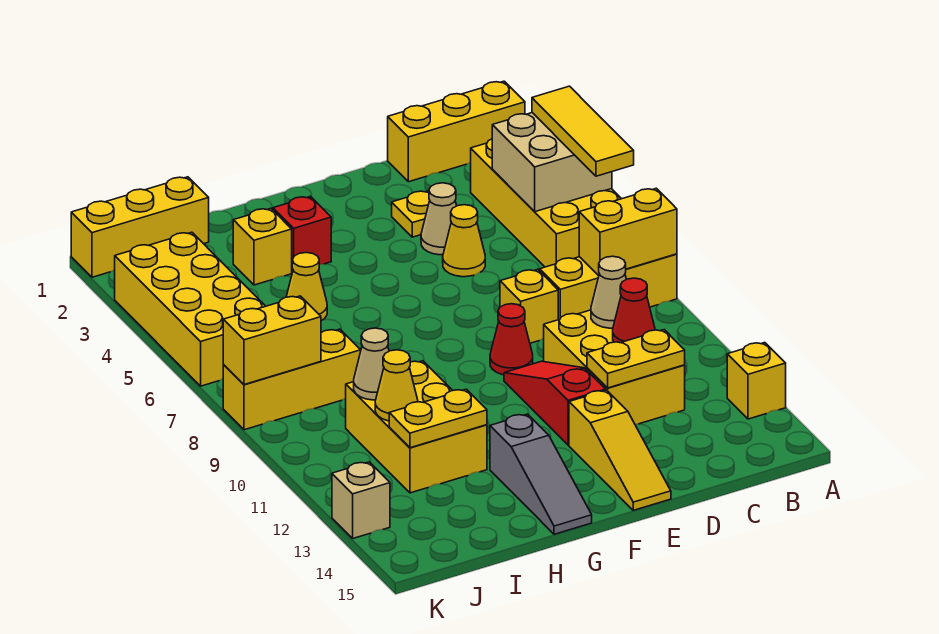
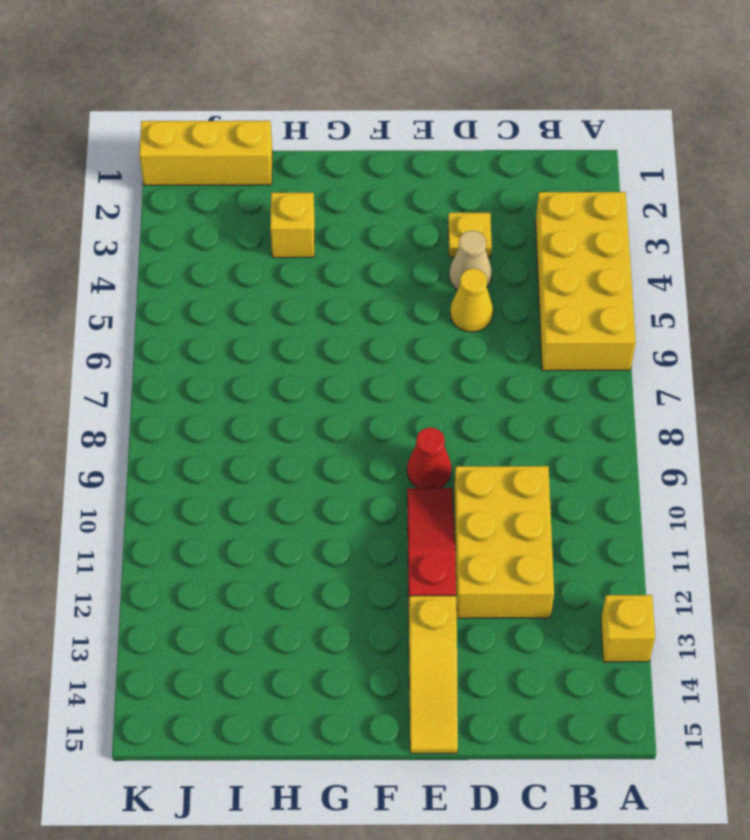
none -> yellow brick A1:C1 level 1
none -> yellow brick A8:C8 level 1
none -> yellow brick D8 level 1
none -> red brick G3 level 1

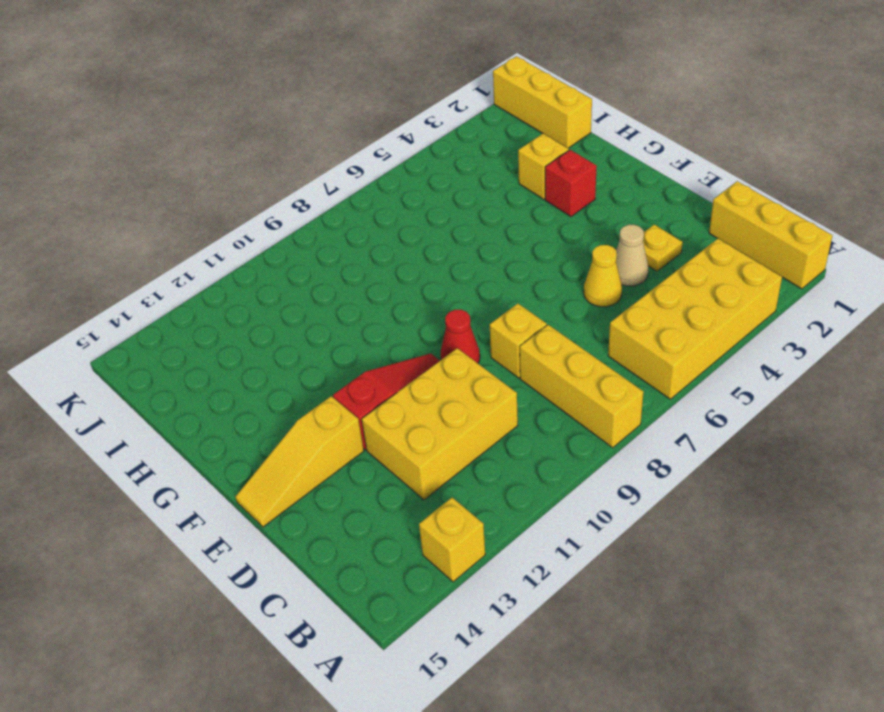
none -> grey slope G13:G15 level 1 top 13
none -> yellow cone H5 level 1
none -> yellow brick H10:I12 level 1
none -> yellow brick I8:K8 level 1

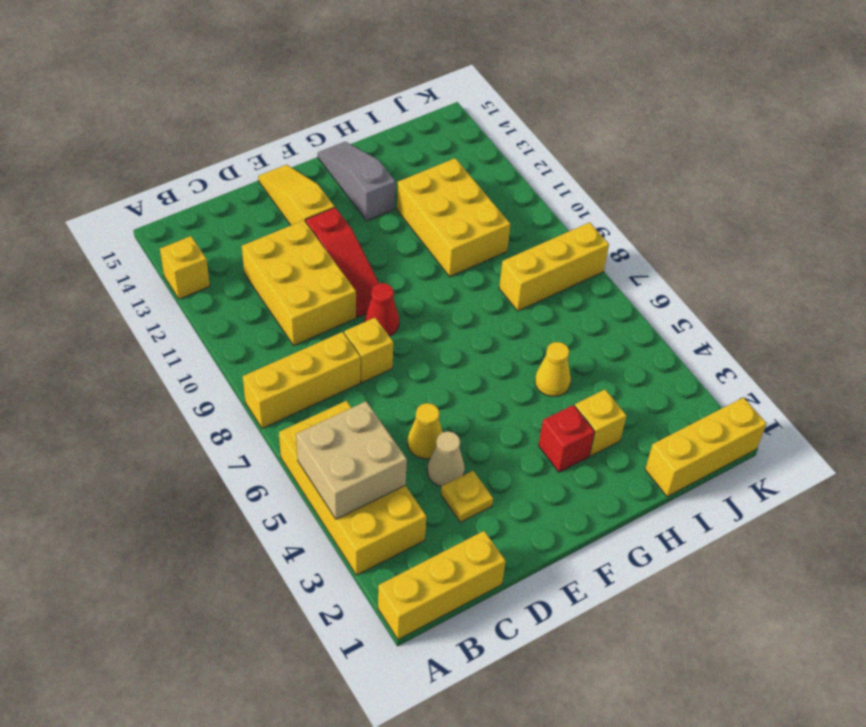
none -> yellow brick J3:K6 level 1
none -> tan brick K13 level 1
none -> yellow brick A8:B8 level 2
none -> tan cone C10 level 2

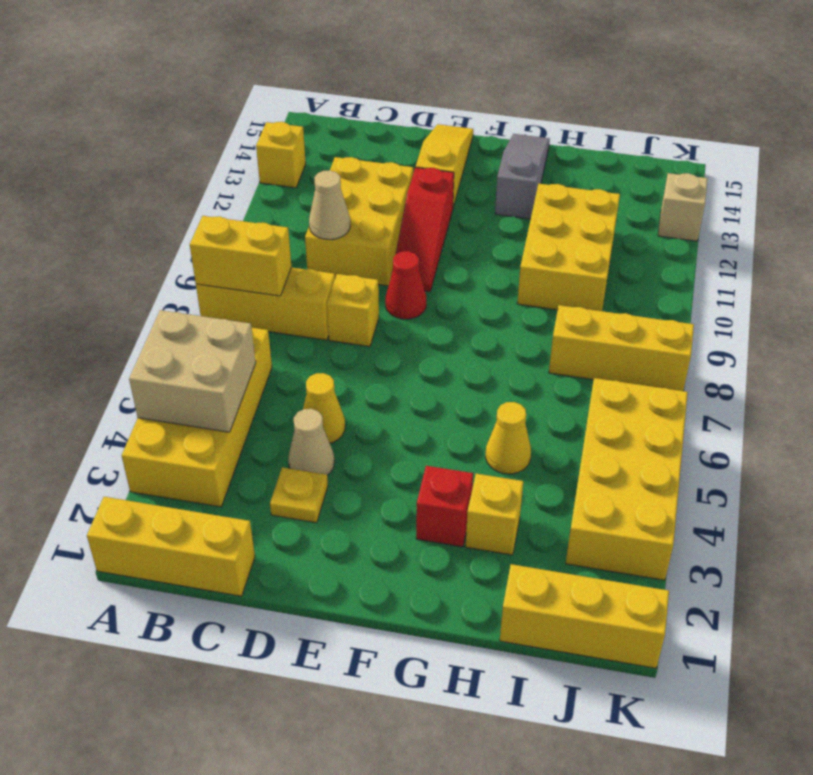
none -> red cone C11 level 2
none -> yellow plate C12:D12 level 2
none -> yellow plate H12:I12 level 2
none -> tan cone I10 level 2

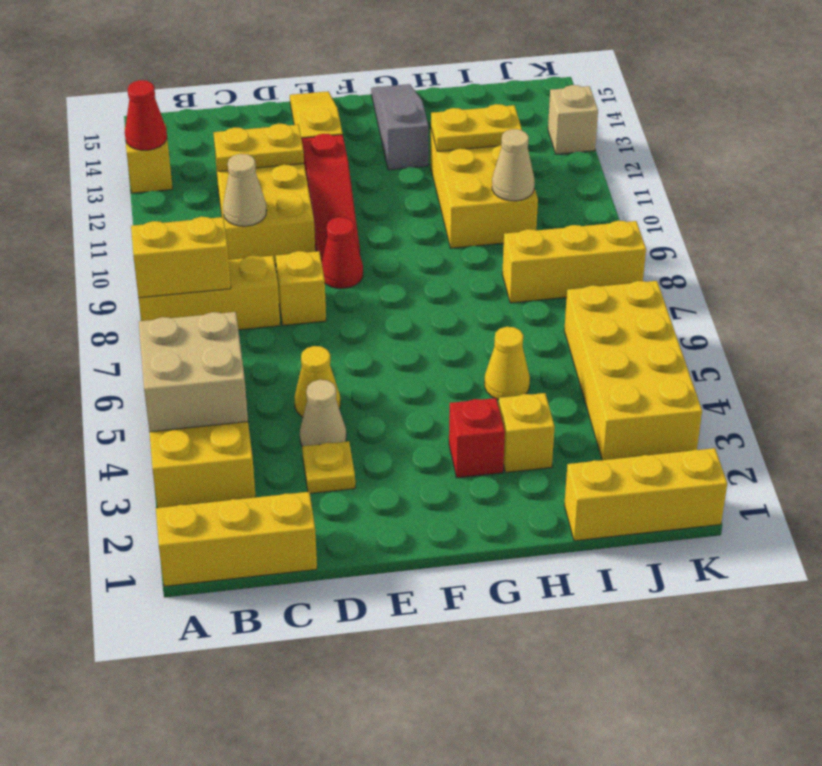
red cone A13 level 2 -> red cone C11 level 2
none -> yellow cone I11 level 2
none -> yellow brick J8:K8 level 2
none -> yellow tile A4:A6 level 3

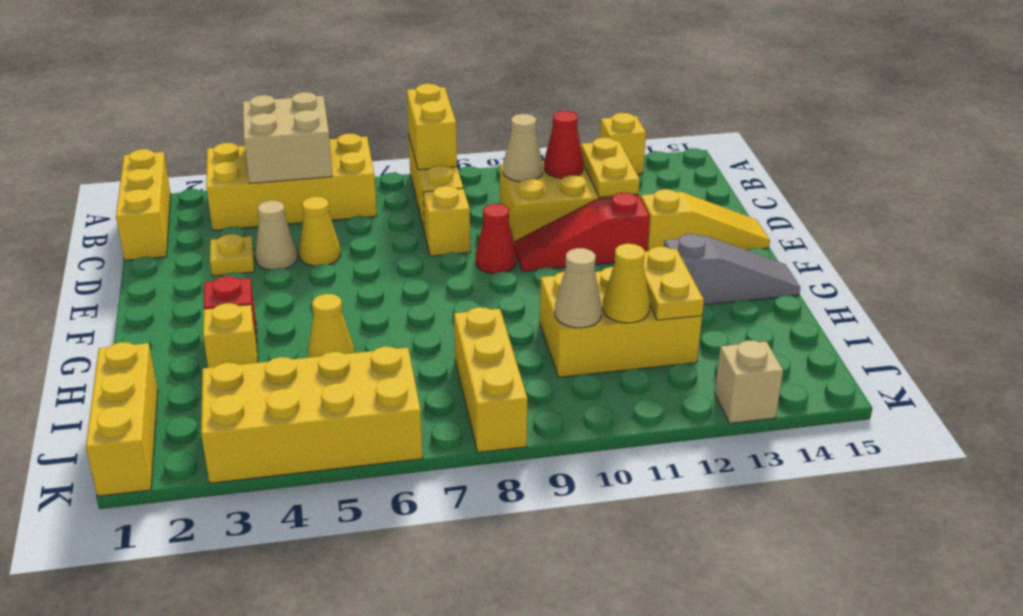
none -> yellow brick J8:K8 level 2
none -> yellow tile A4:A6 level 3

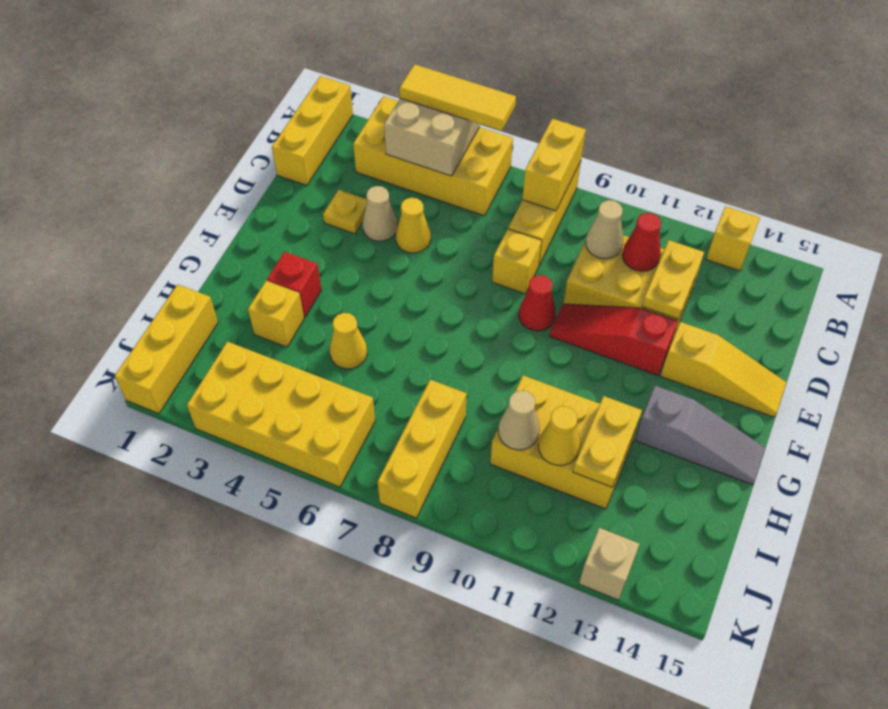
none -> yellow brick J8:K8 level 2

